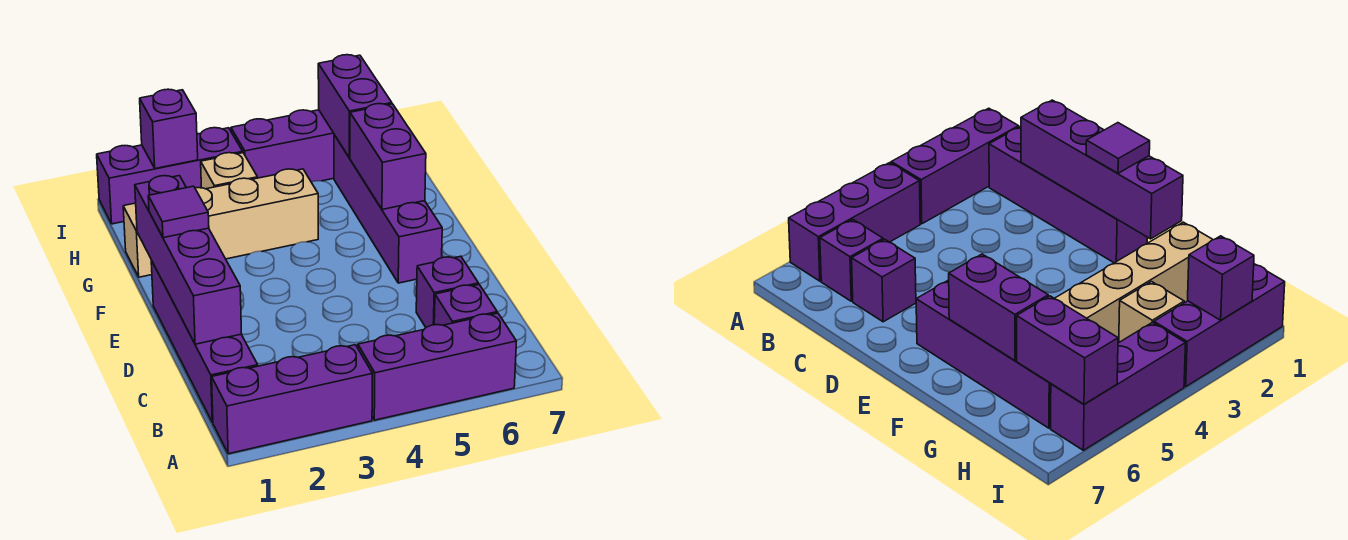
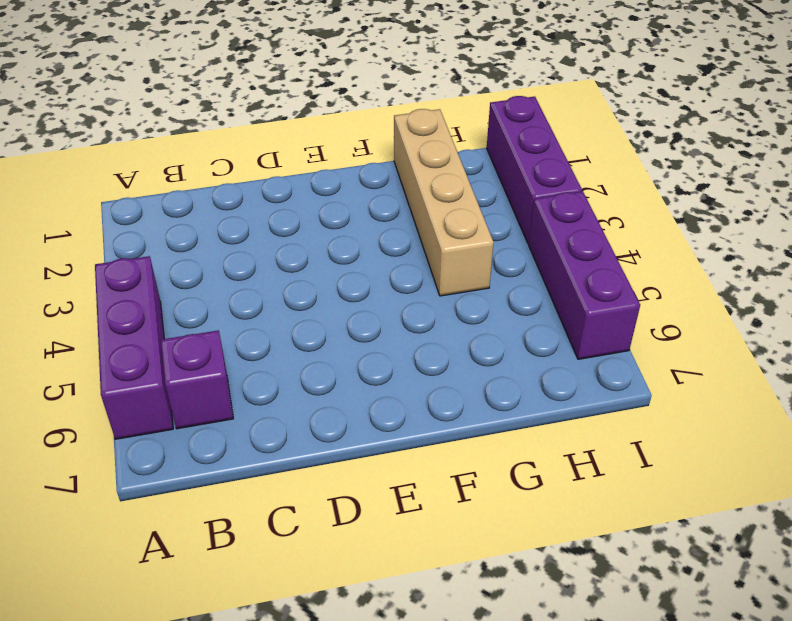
none -> purple brick A1:A3 level 1
none -> purple brick B1:E1 level 1
none -> purple brick C6 level 1

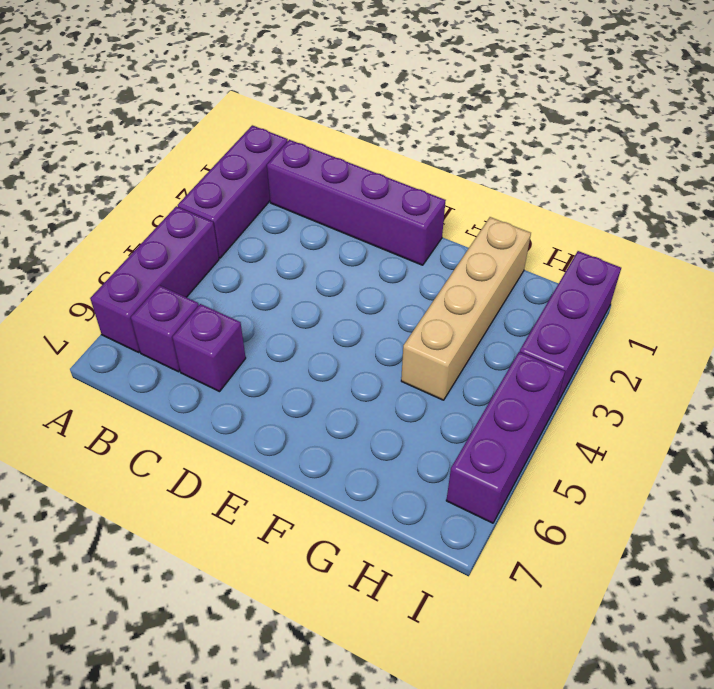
none -> purple brick E6:H6 level 1
none -> tan brick H3 level 1
none -> purple brick C1:F1 level 2

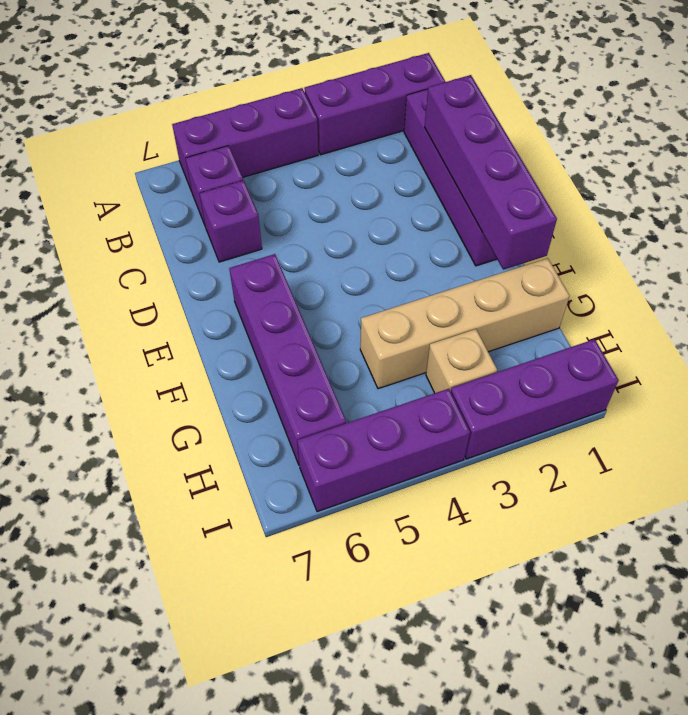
none -> purple brick F6:G6 level 2
none -> purple brick H6:I6 level 2
none -> purple brick I2 level 2

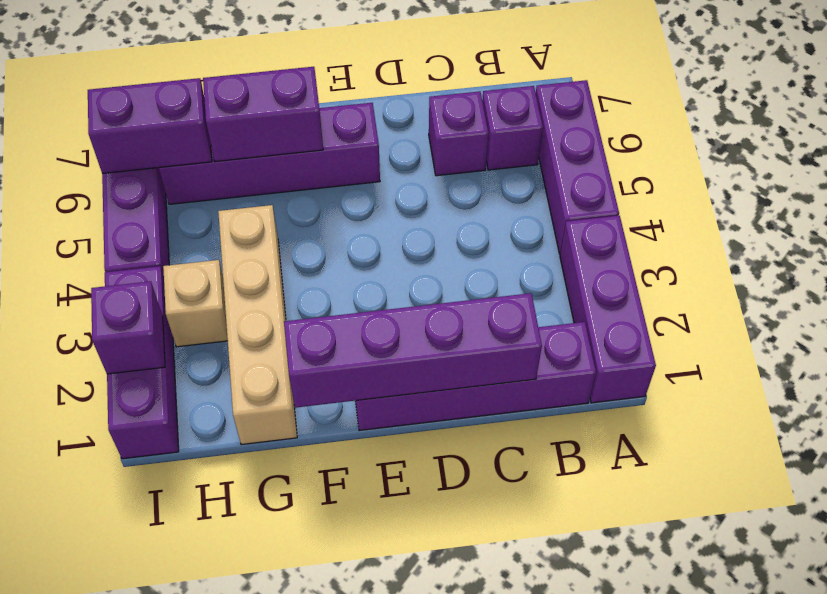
none -> purple tile E1 level 3

